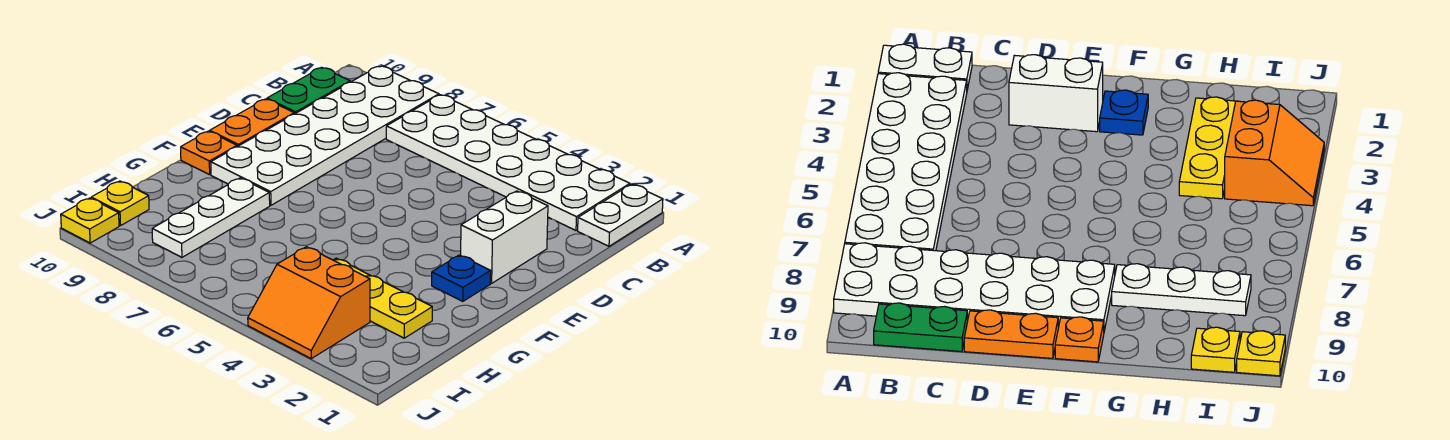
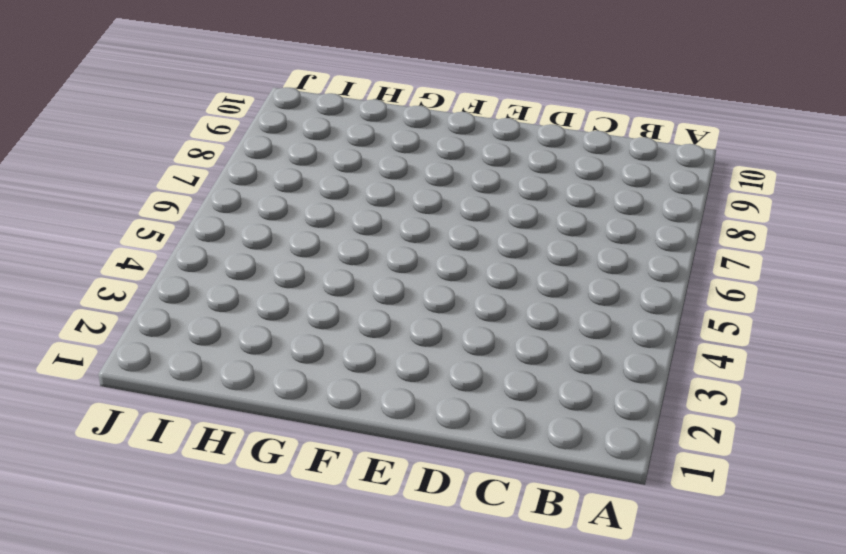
none -> white plate A1:B1 level 1
none -> white plate A2:B7 level 1
none -> white plate A8:F9 level 1

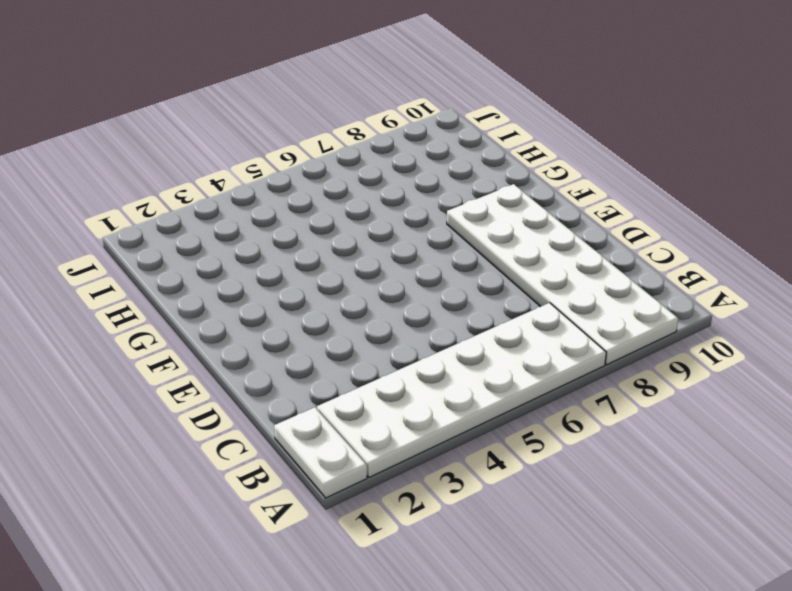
none -> green plate B10:C10 level 1
none -> white brick D2:E2 level 1
none -> orange plate D10:E10 level 1

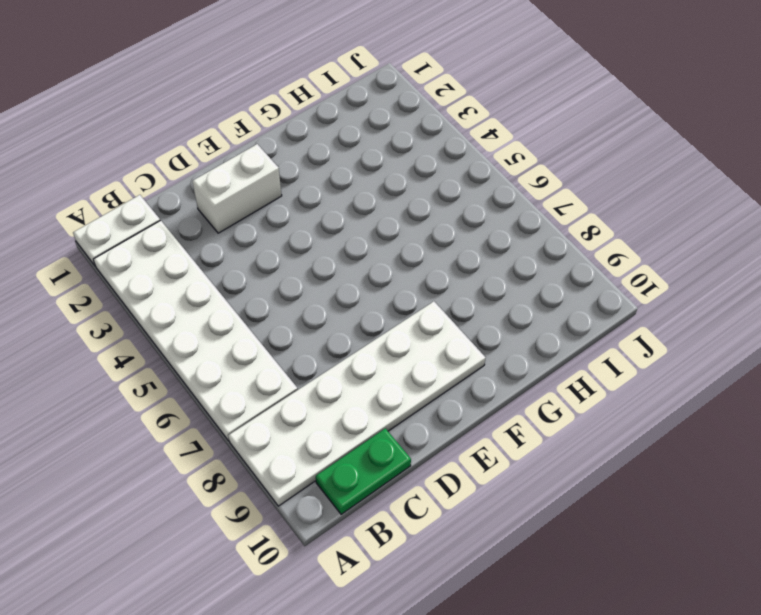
none -> orange plate D10:E10 level 1
none -> blue plate F2 level 1
none -> orange plate F10 level 1

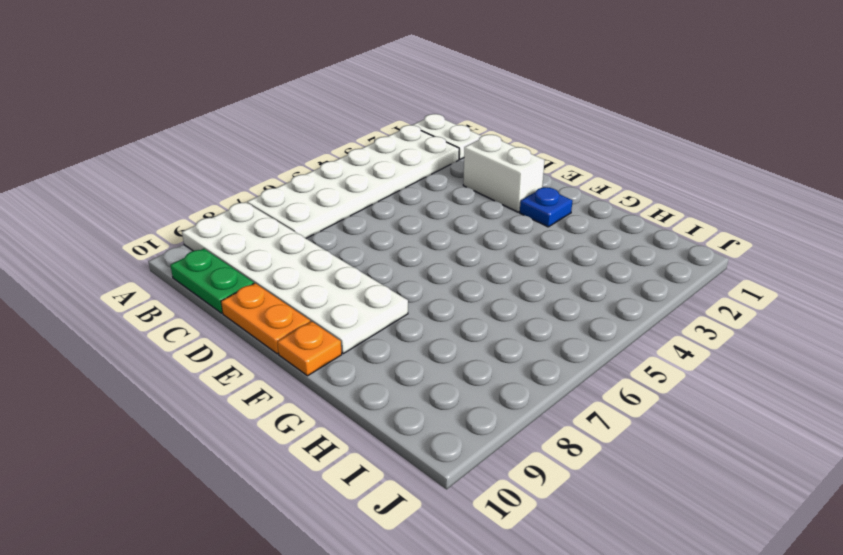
none -> white plate G8:I8 level 1
none -> yellow plate H2:H4 level 1
none -> orange slope I3:J4 level 1 top I

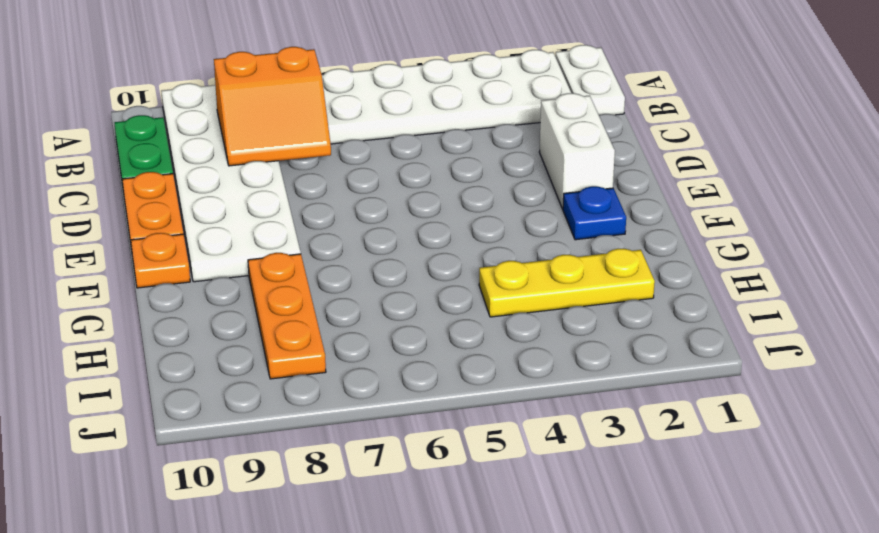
orange slope B7:C8 level 2 top B -> orange slope I3:J4 level 1 top I
orange plate G8:I8 level 1 -> white plate G8:I8 level 1
none -> yellow plate I10 level 1
none -> yellow plate J10 level 1

